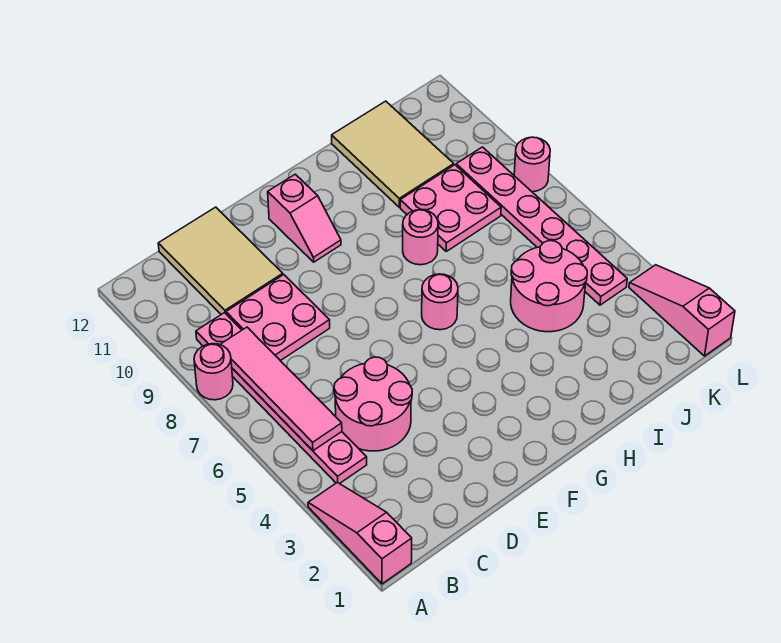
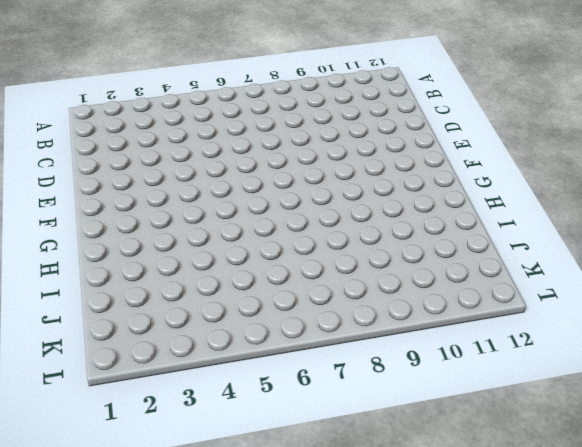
none -> pink slope A1:A3 level 1 top 1
none -> pink round brick A8 level 1
none -> pink plate B4:B9 level 1

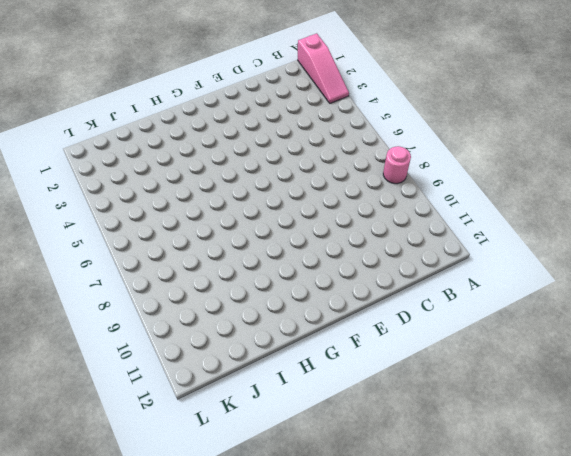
none -> pink plate B4:B9 level 1
none -> pink round brick C4:D5 level 1
none -> pink plate C8:D9 level 1

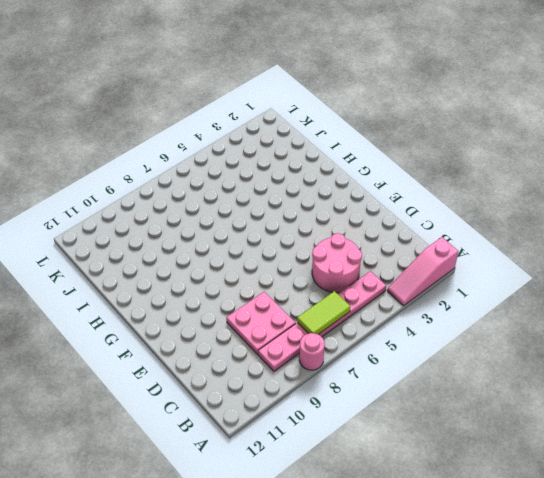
lime tile B6:B7 level 2 -> pink tile B5:B8 level 2
none -> tan tile C10:D12 level 1
none -> pink slope F10:F11 level 1 top 11
none -> pink round brick G6 level 1

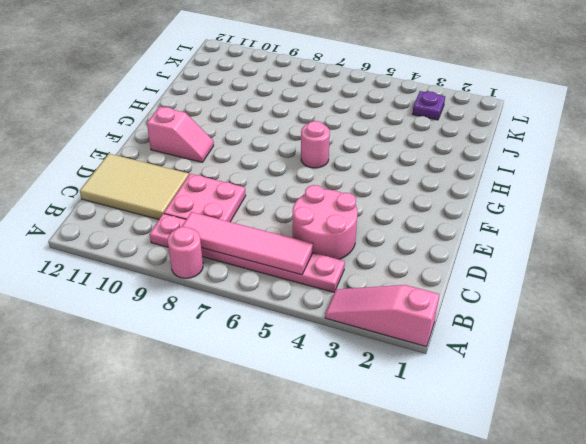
purple plate K3 level 1 -> none
none -> pink round brick H8 level 1
none -> pink round brick I4:J5 level 1
none -> pink plate I8:J9 level 1

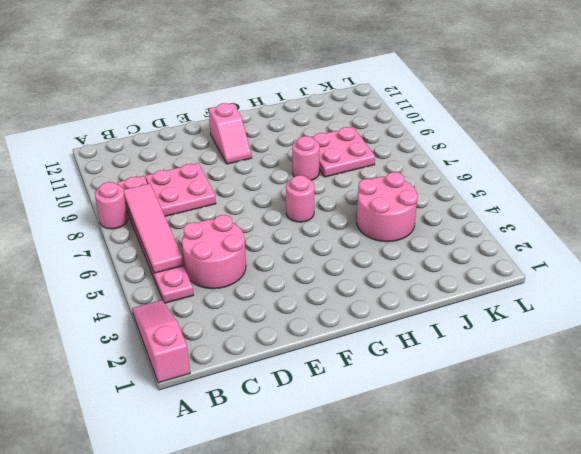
none -> tan tile C10:D12 level 1
none -> tan tile I10:J12 level 1
none -> pink plate K4:K9 level 1

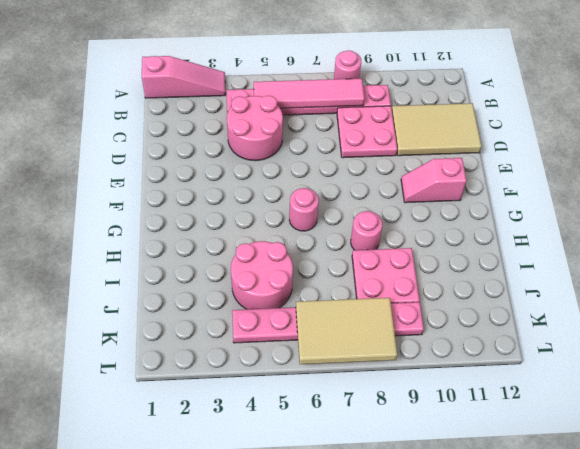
tan tile K6:L8 level 2 -> tan tile I10:J12 level 1
none -> pink slope L1:L3 level 1 top 1
none -> pink round brick L8 level 1

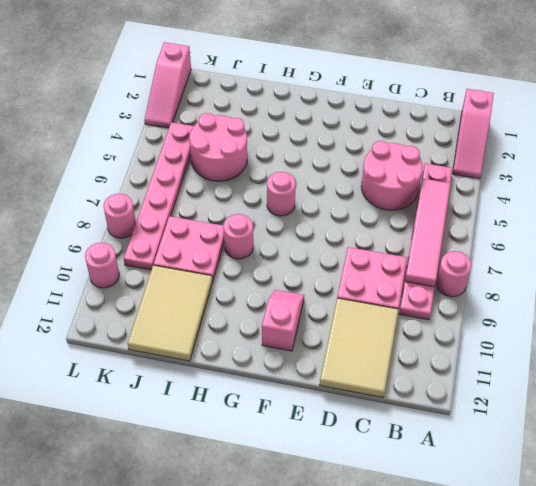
pink round brick L10 level 1 -> none

